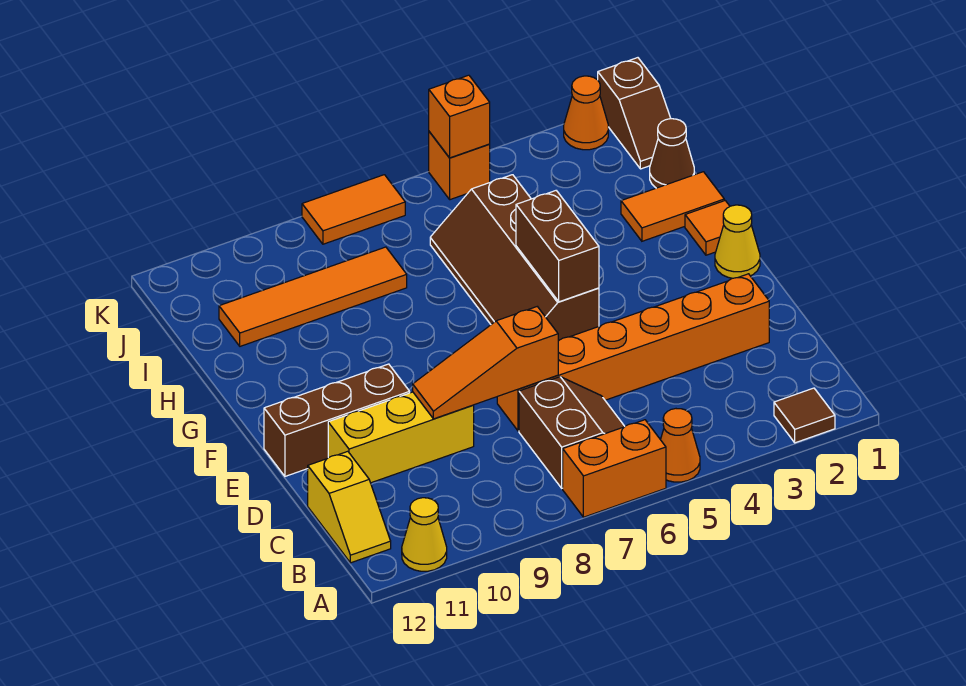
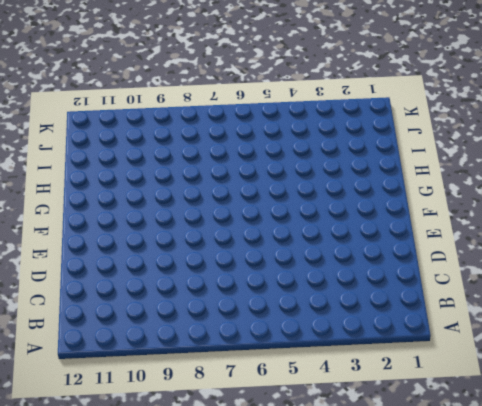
none -> brown tile A2 level 1
none -> orange cone A5 level 1
none -> orange brick A6:A7 level 1

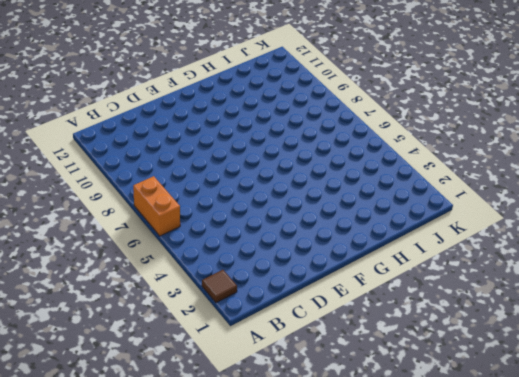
none -> orange cone A5 level 1
none -> yellow cone A11 level 1
none -> brown slope B6:C7 level 1 top 7

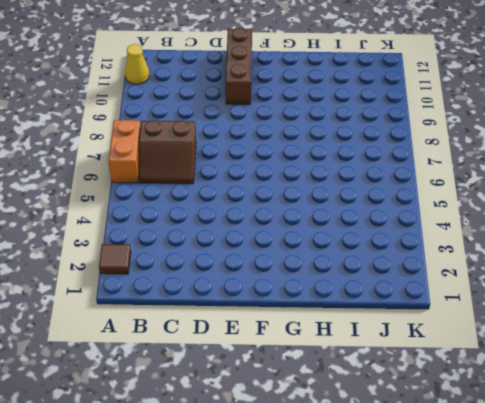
none -> orange cone A5 level 1
none -> yellow slope B12:C12 level 1 top C
none -> orange brick D2:D7 level 1

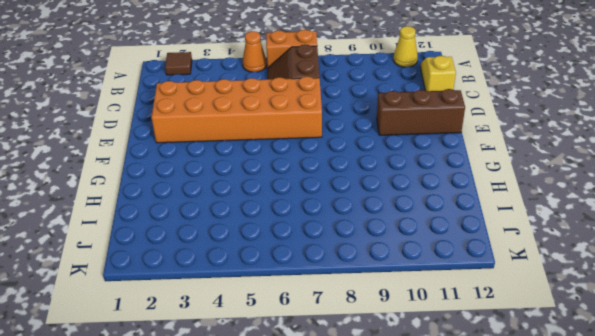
orange brick D2:E7 level 1 -> orange brick D2:D7 level 1
none -> yellow brick D9:D11 level 1
none -> yellow cone F1 level 1
none -> brown slope F5:I6 level 1 top 5

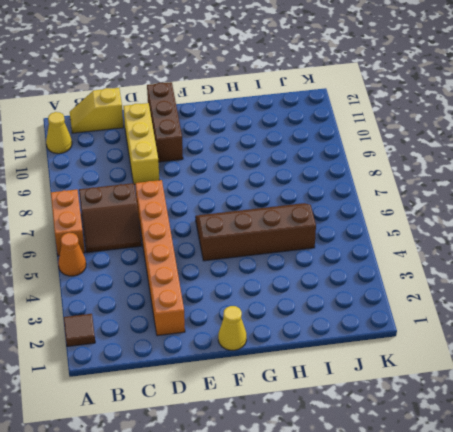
none -> orange tile G1 level 1
none -> orange tile H1:H2 level 1
none -> brown cone I1 level 1

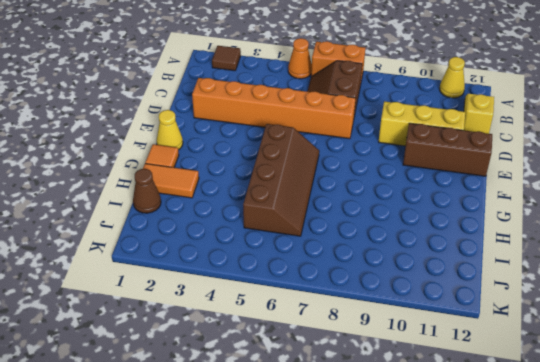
none -> orange tile I8:I11 level 1
none -> brown slope J1:K1 level 1 top K
none -> orange cone K2 level 1

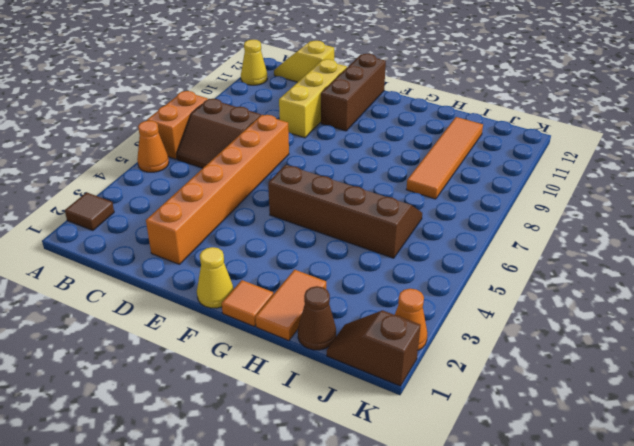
none -> orange brick K5 level 1
none -> orange tile K7:K8 level 1
none -> orange slope D7:D9 level 2 top 7

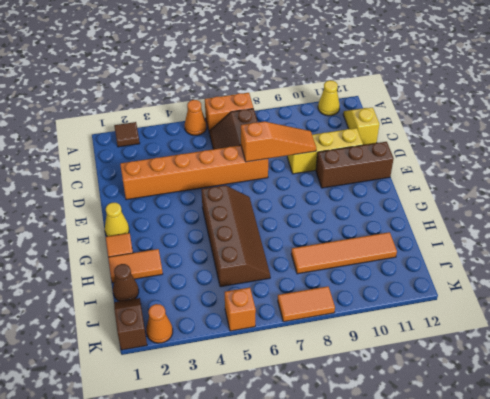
none -> brown brick F5:G5 level 2
none -> orange brick K5 level 2

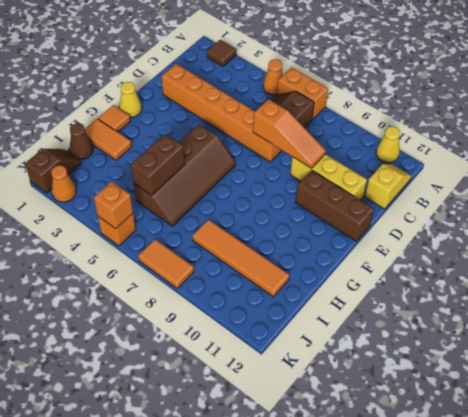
brown brick H5:I5 level 2 -> brown brick F5:G5 level 2

